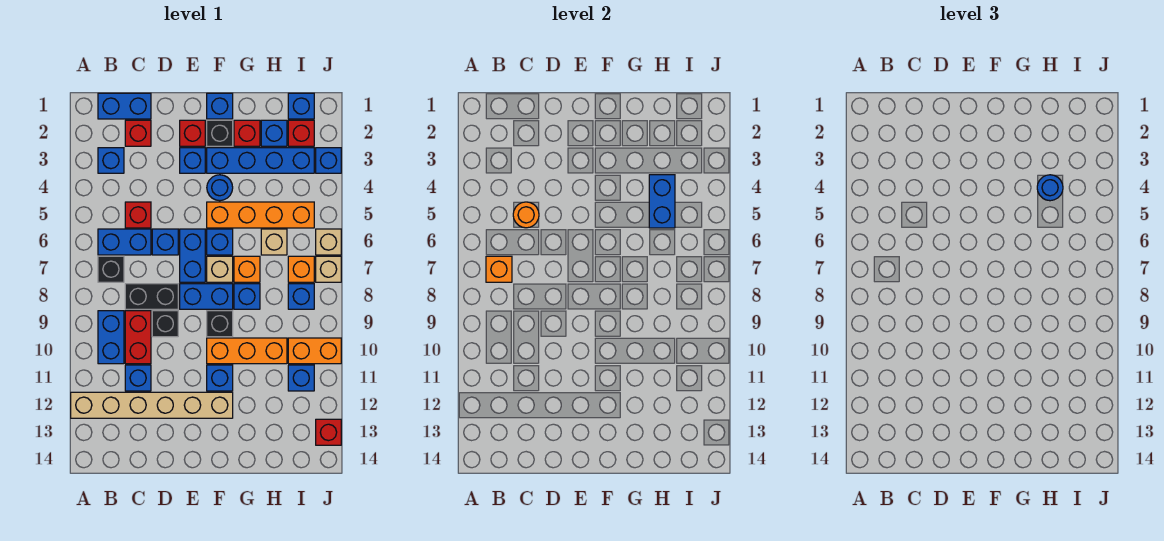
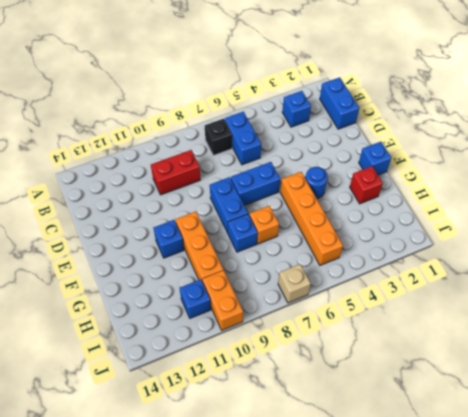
none -> tan brick A12:F12 level 1
none -> blue brick B9:B10 level 1
none -> red brick C2 level 1
none -> red brick C5 level 1

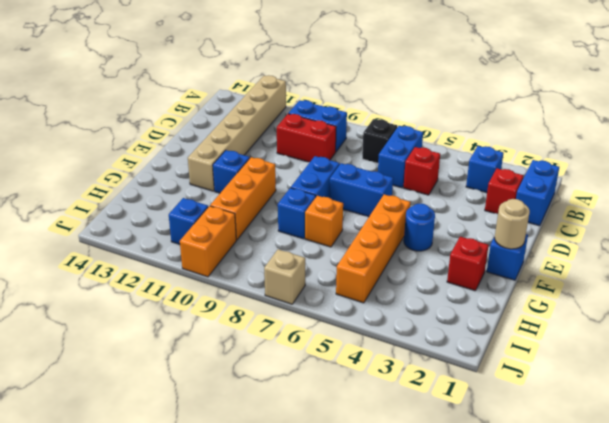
tan round brick F1 level 2 -> none
none -> black brick C8:D8 level 1
none -> blue brick C11 level 1
none -> blue brick D6 level 1
none -> black brick D9 level 1

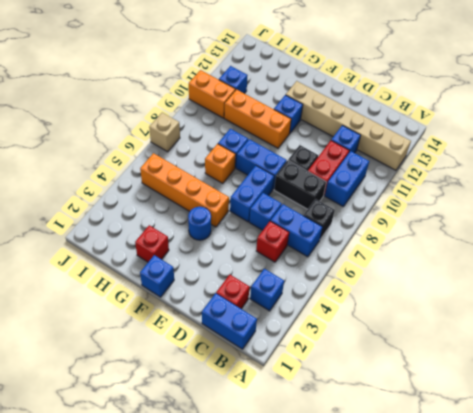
none -> red brick E2 level 1
none -> blue brick E3 level 1
none -> black brick F2 level 1
none -> blue brick F3:I3 level 1

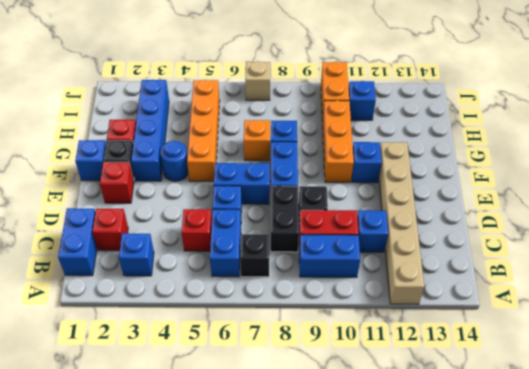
none -> blue brick E3 level 1
none -> blue brick F6 level 1
none -> tan brick F7 level 1
none -> black brick F9 level 1

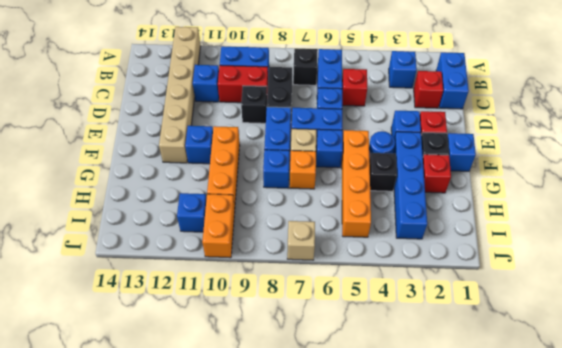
black brick G4 level 1 -> black brick F9 level 1
none -> blue brick H2 level 1
none -> tan brick H6 level 1
none -> blue brick I1 level 1
none -> red brick I2 level 1

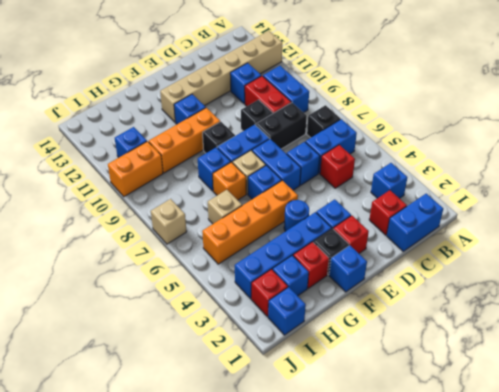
none -> orange brick I7 level 1
none -> blue brick I8 level 1
none -> blue brick J3 level 1
none -> tan brick J6 level 1

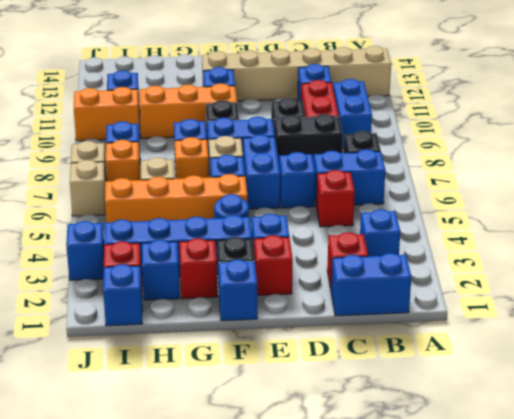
none -> red brick J13 level 1
none -> orange brick B7 level 2
none -> orange round brick C5 level 2
none -> blue brick H4:H5 level 2

